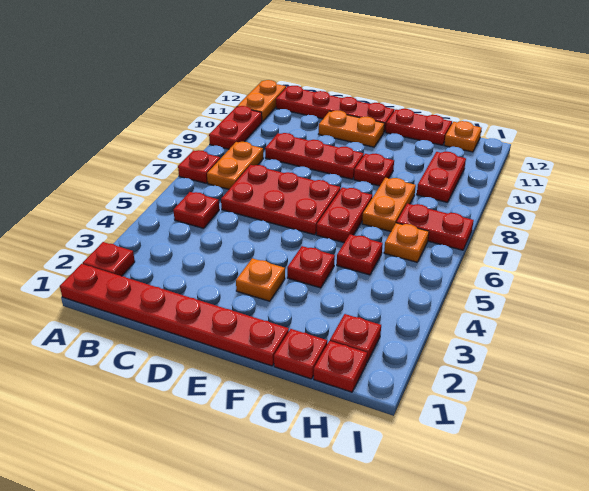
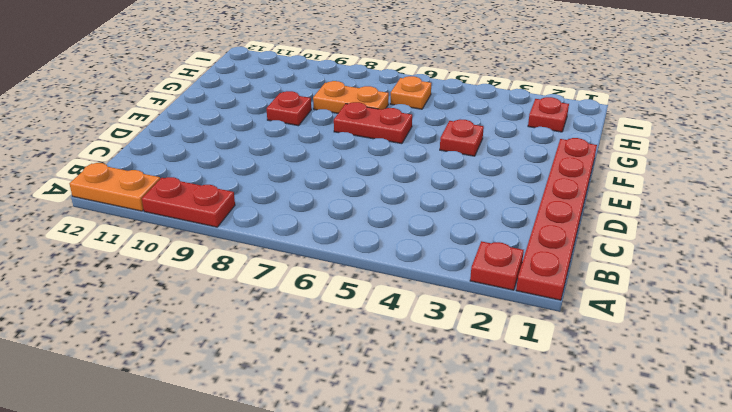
none -> red plate A7 level 1
none -> red plate B5 level 1
none -> orange plate B7:B8 level 1

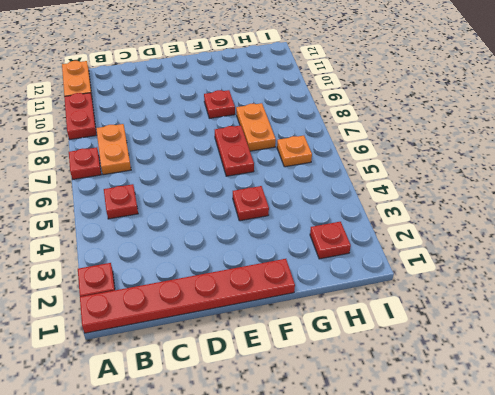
none -> red plate B12:E12 level 1
none -> red plate C6:E7 level 1
none -> red plate C9:E9 level 1

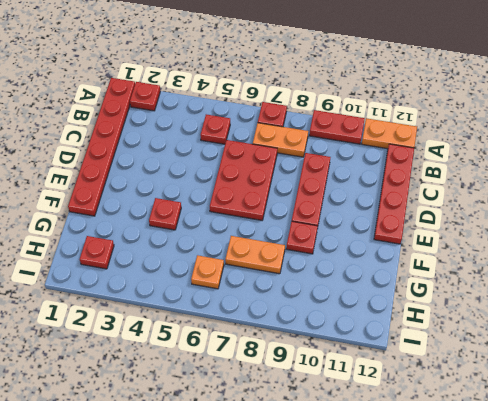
none -> orange plate D11:E11 level 1
none -> orange plate E3 level 1
none -> red plate F6:F7 level 1

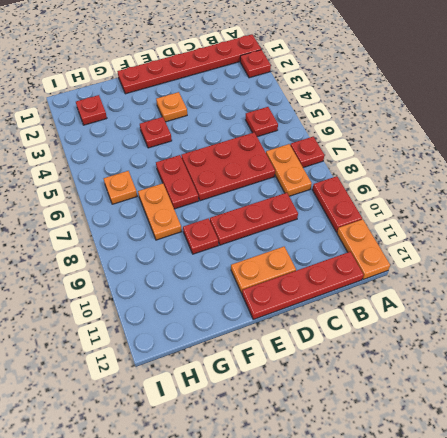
none -> red plate F12:G12 level 1
none -> red plate G1 level 1
none -> red plate G5 level 1

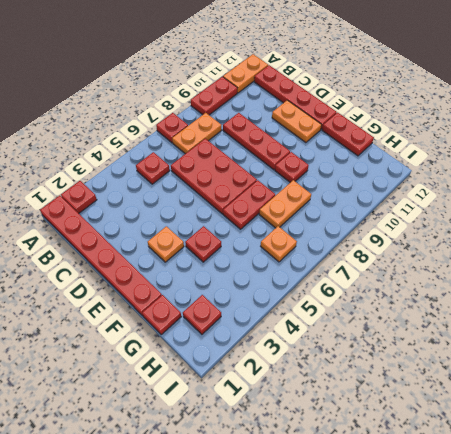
none -> red plate G5 level 1
none -> red plate H1 level 1
none -> red plate H7:I7 level 1

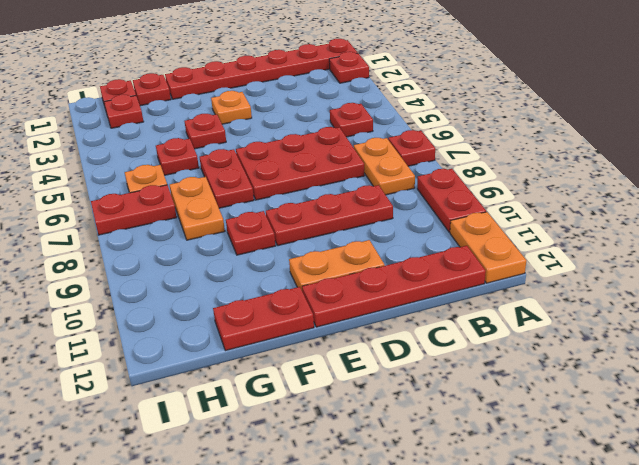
none -> red plate H9:H10 level 1
none -> orange plate H12 level 1

